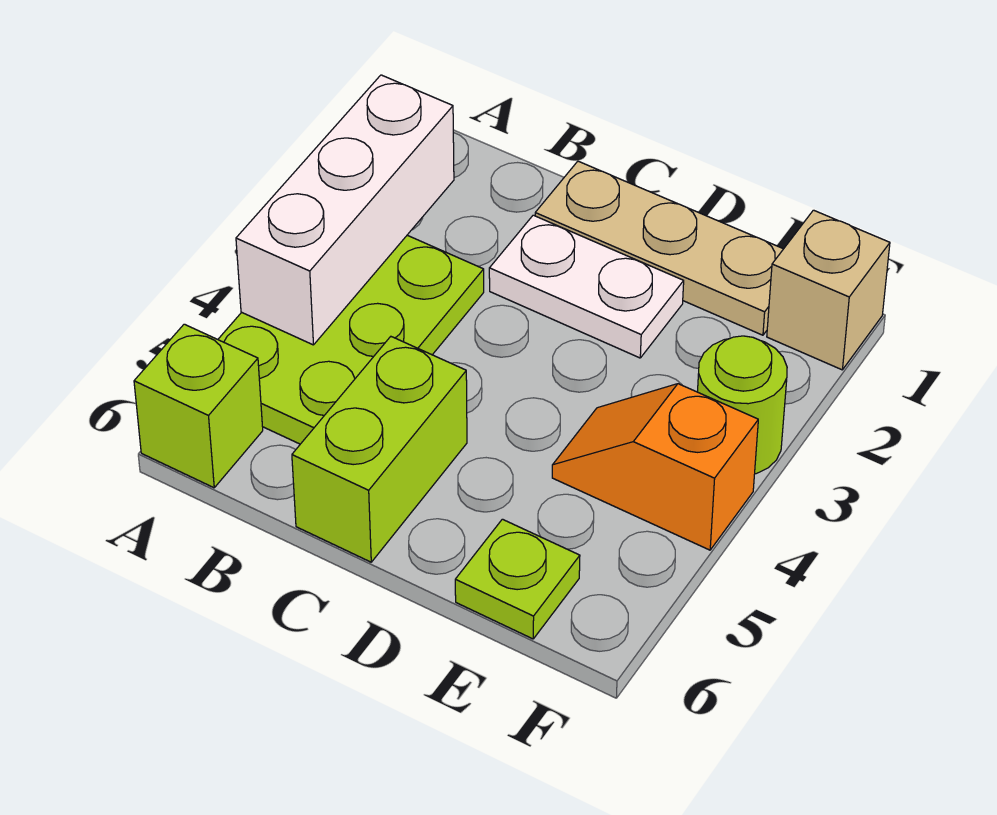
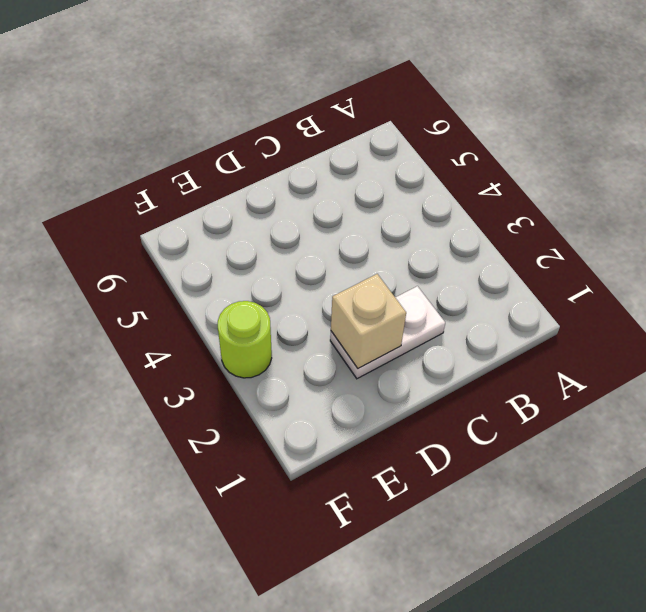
tan brick D2 level 2 -> tan brick F1 level 1
none -> lime plate A3:B5 level 1
none -> lime brick A6 level 1

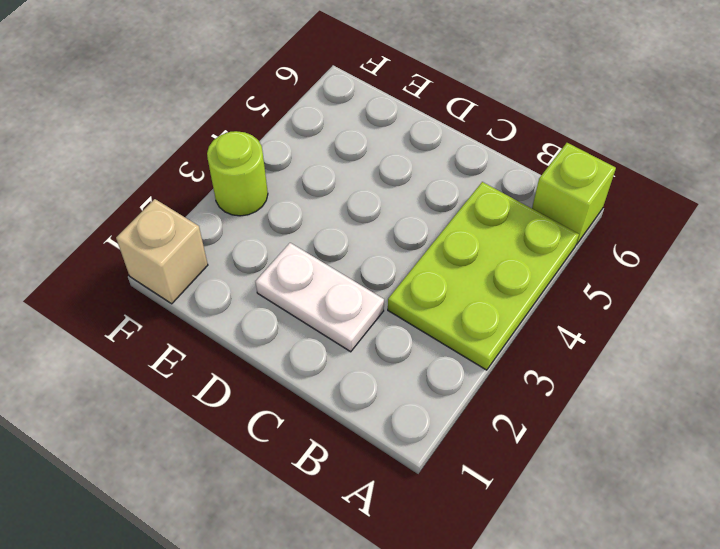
none -> tan plate C1:E1 level 1
none -> lime brick C5:C6 level 1

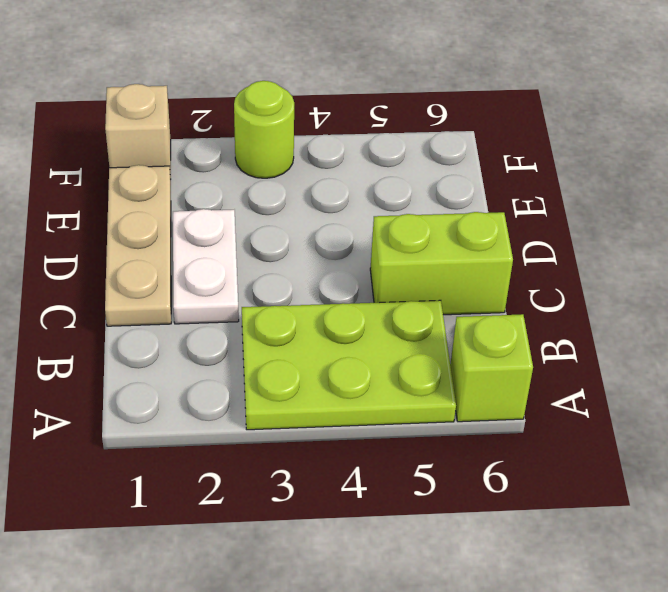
none -> orange slope E4:F4 level 1 top F
none -> lime plate E6 level 1

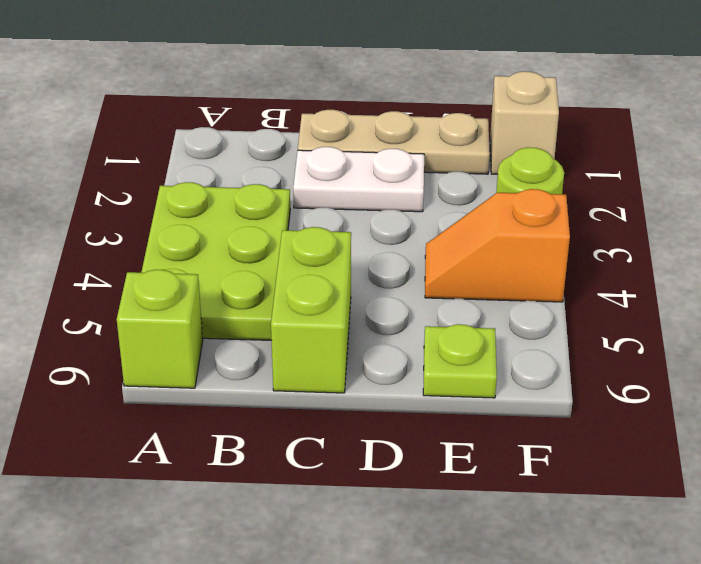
none -> white brick A2:A4 level 2

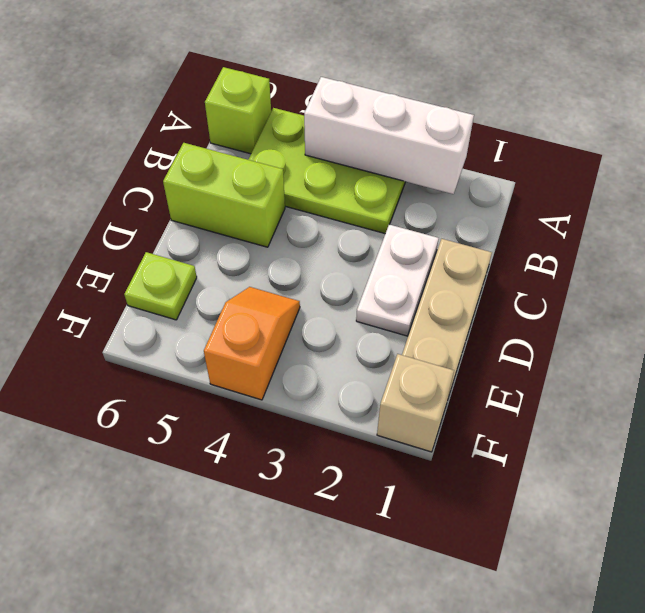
none -> lime round brick F3 level 1

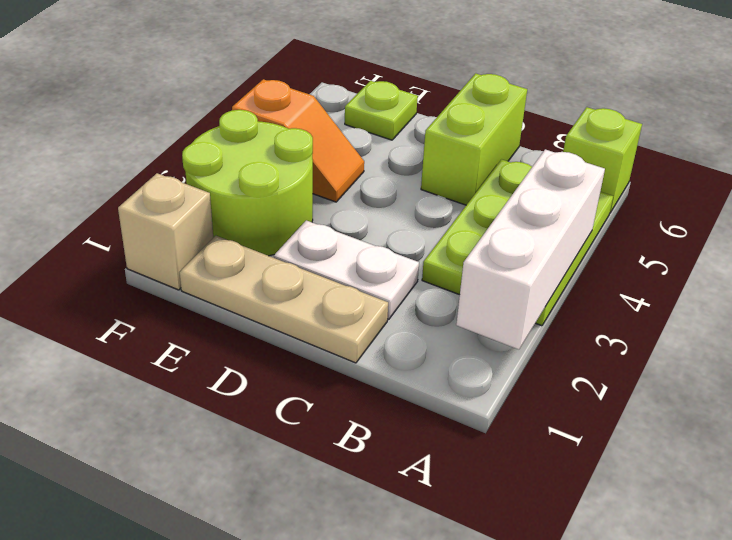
lime round brick E2:F3 level 1 -> lime round brick F3 level 1

